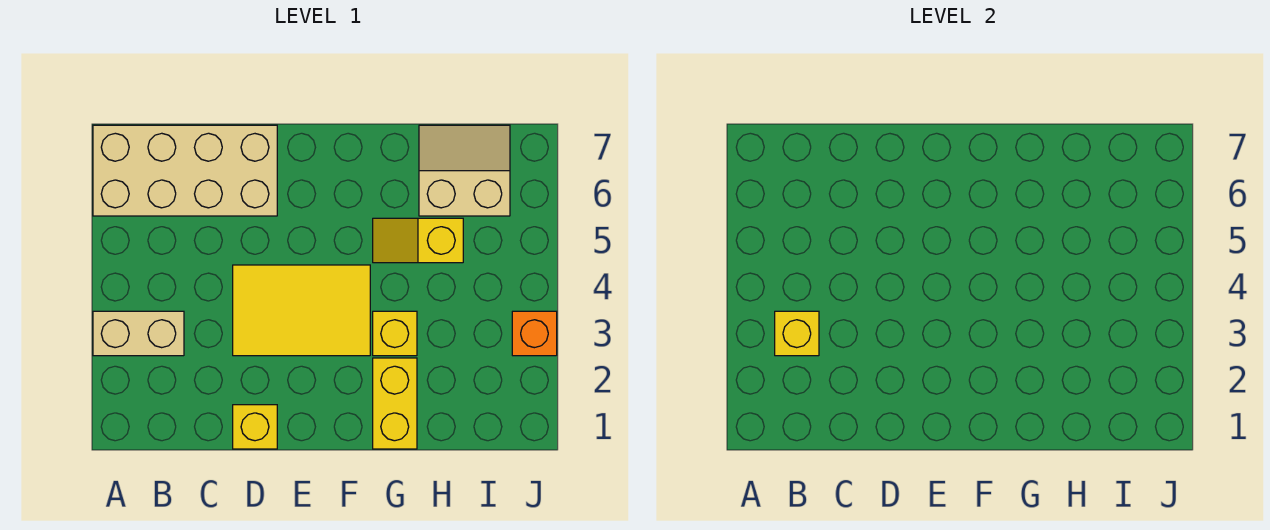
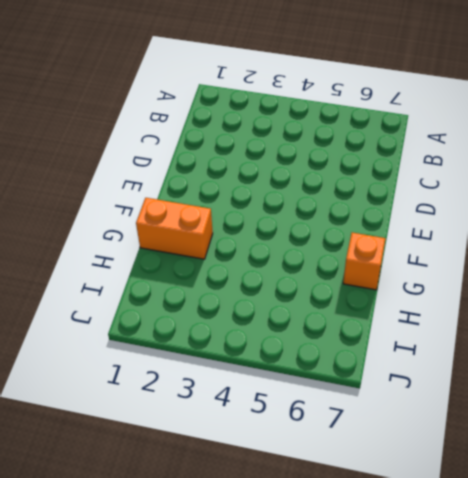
orange brick G1:G2 level 1 -> yellow brick G1:G2 level 1
orange brick G7 level 1 -> orange brick J3 level 1
none -> tan brick A3:B3 level 1
none -> tan brick A6:D7 level 1

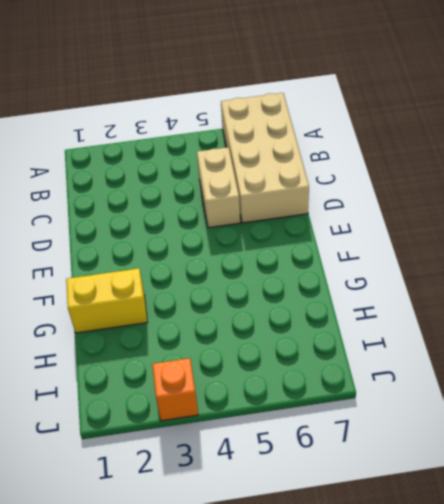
tan brick C5:D5 level 1 -> tan brick A3:B3 level 1
none -> yellow brick D1 level 1
none -> yellow tile D3:F4 level 1

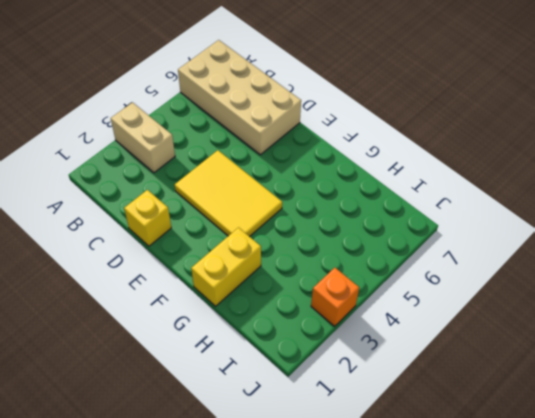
none -> yellow brick G3 level 1
none -> yellow slope G5:H5 level 1 top H

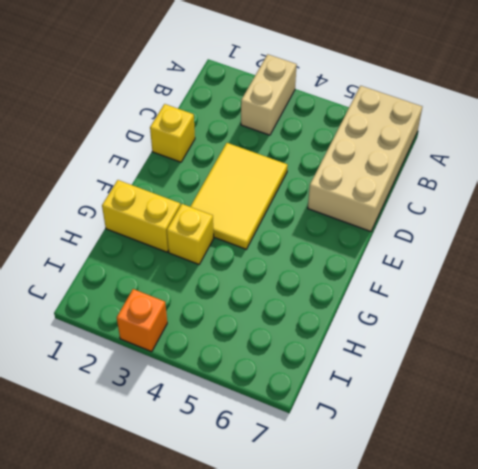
none -> yellow slope G5:H5 level 1 top H
none -> tan slope H6:I7 level 1 top 6

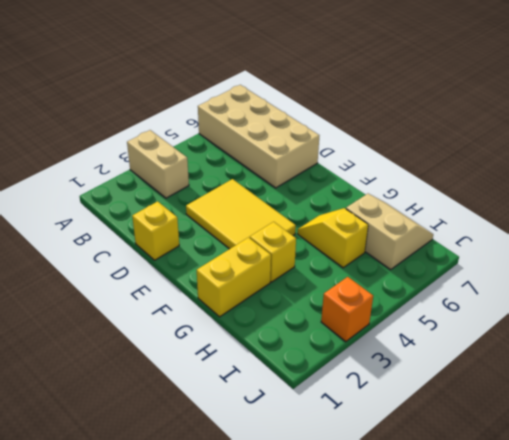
none -> yellow brick B3 level 2

